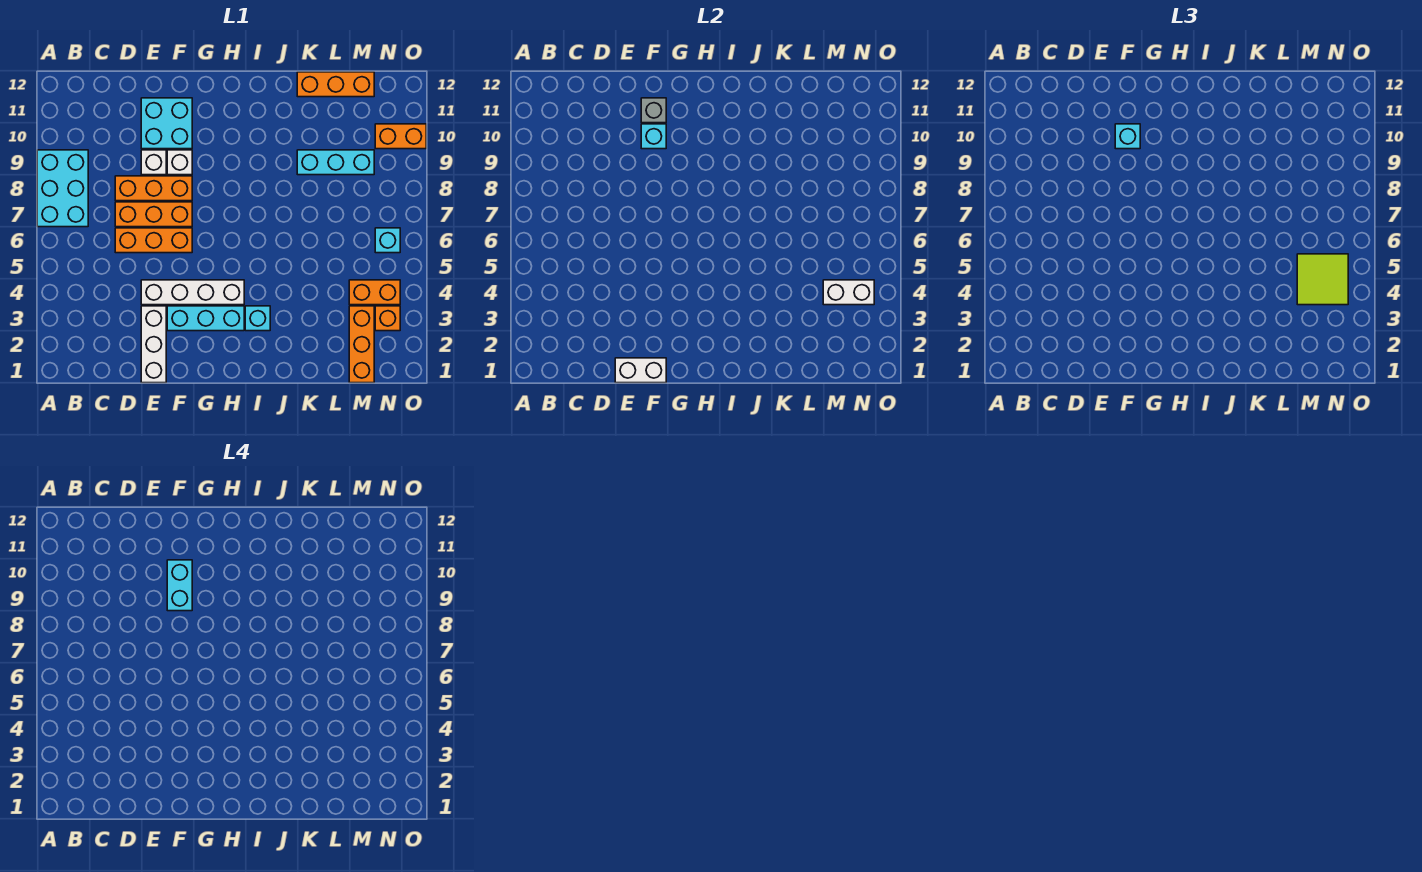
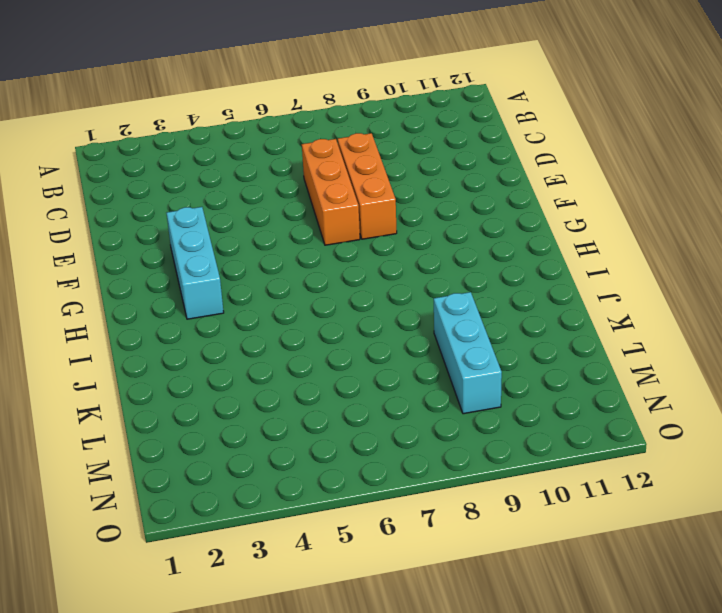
none -> cyan brick A7:B9 level 1
none -> orange brick D6:F6 level 1
none -> white brick E1:E3 level 1

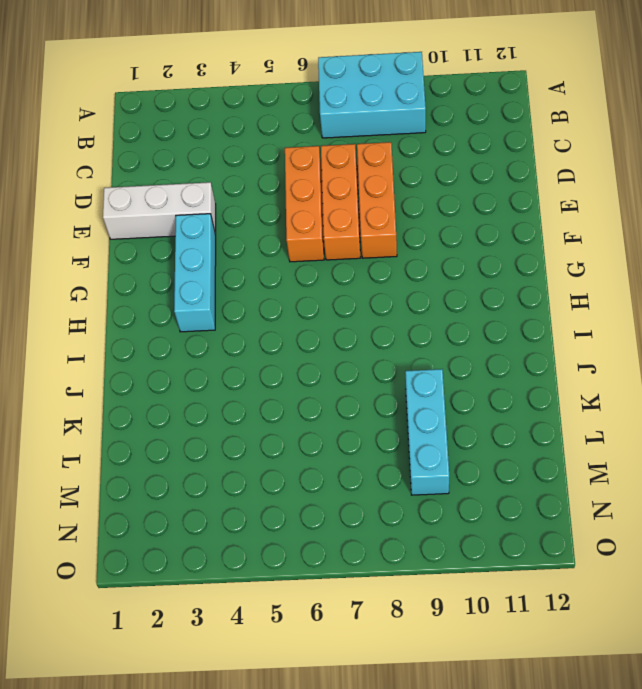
none -> white brick E4:H4 level 1
none -> white brick E9 level 1
none -> cyan brick E10:F11 level 1

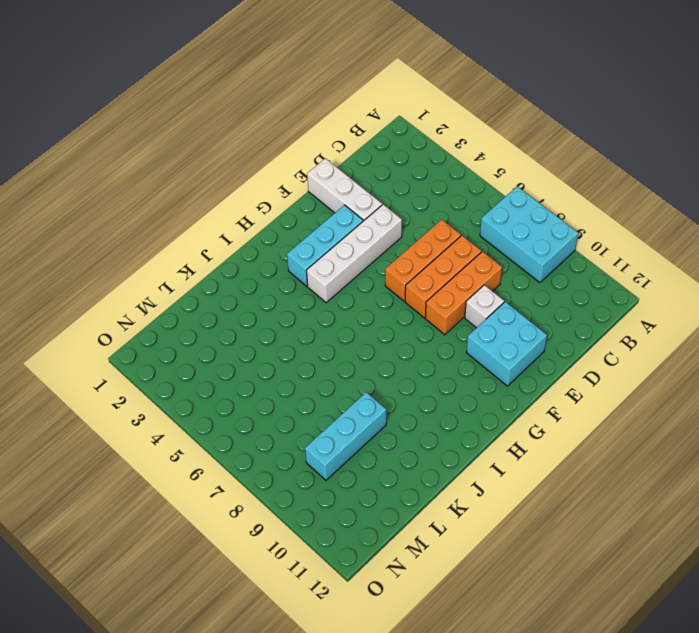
none -> white brick F9 level 1
none -> cyan brick I3 level 1
none -> orange brick K12:M12 level 1

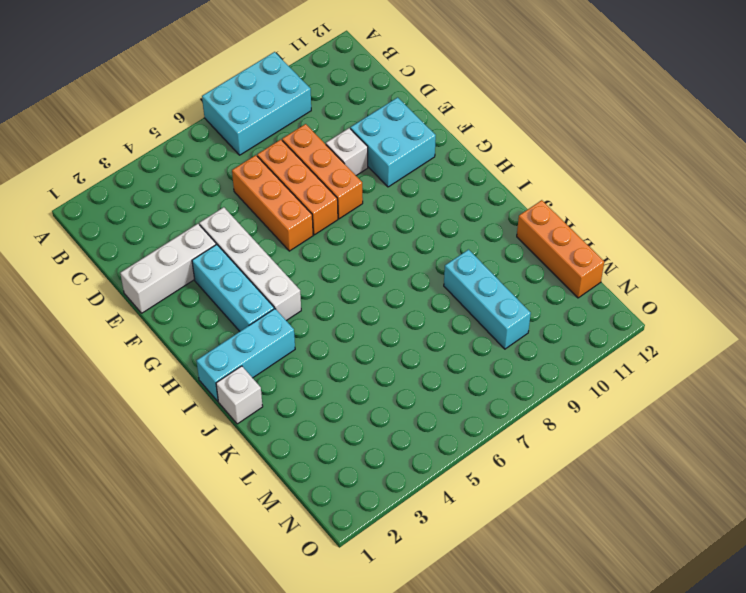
cyan brick I1:I3 level 1 -> cyan brick I3 level 1
white brick J1 level 1 -> white brick F9 level 1
none -> orange brick M1:M3 level 1
none -> orange brick M4:N4 level 1
none -> orange brick N3 level 1

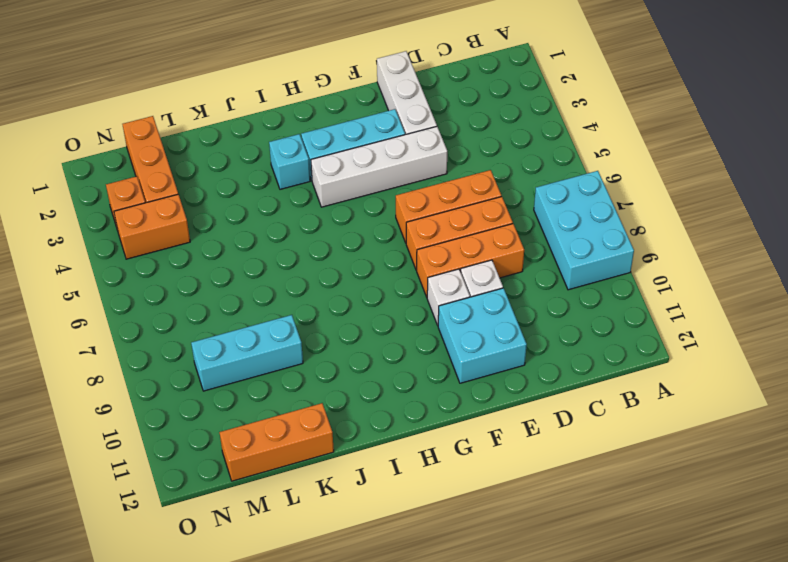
none -> cyan brick N6 level 1
none -> orange brick N10:O10 level 1
none -> white brick E1:F1 level 2

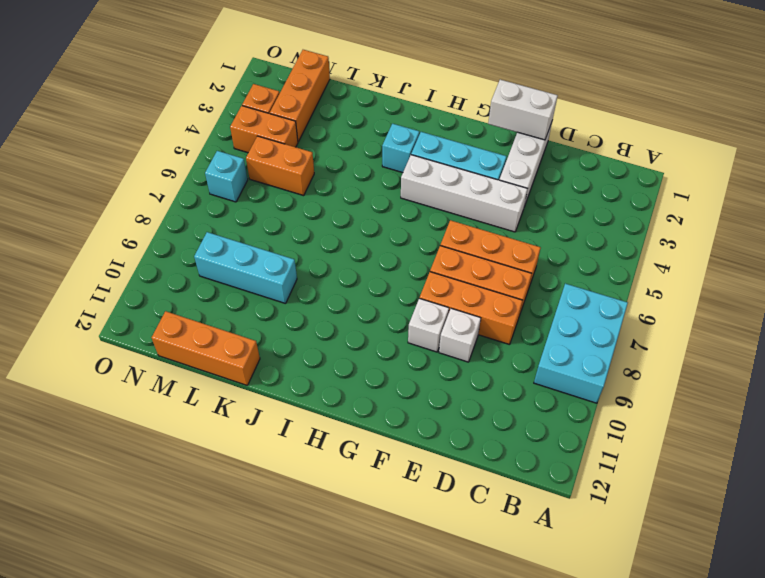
orange brick L5:M5 level 1 -> orange brick N10:O10 level 1
none -> cyan brick E10:F11 level 1
none -> cyan brick F10 level 2
none -> grey brick F11 level 2

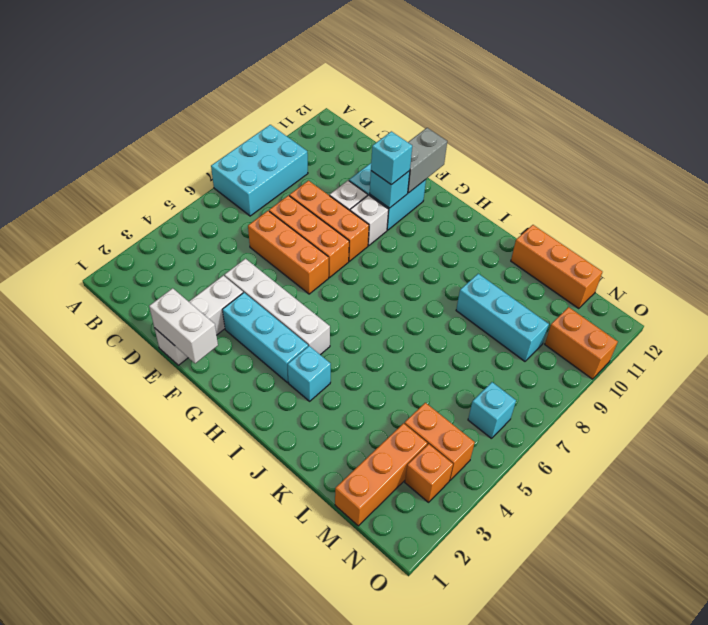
grey brick F11:F12 level 2 -> grey brick F11 level 2
none -> white brick M4:N4 level 2
none -> lime tile M4:N5 level 3
none -> cyan brick F9:F10 level 4

